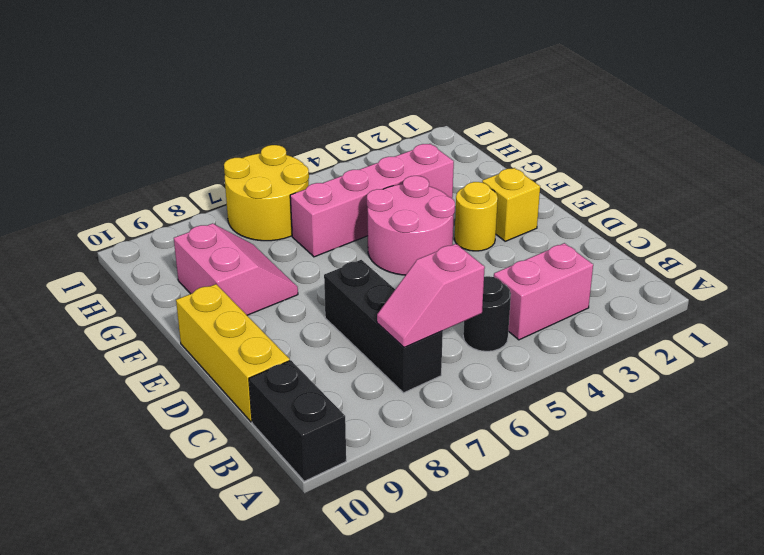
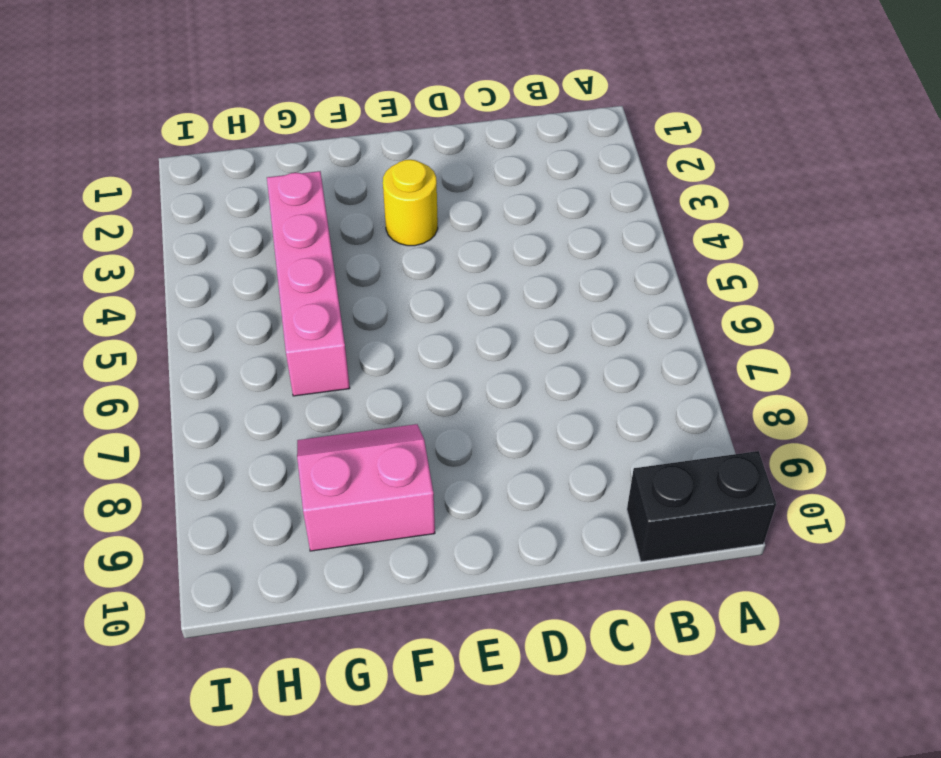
none -> pink brick B3:B4 level 1
none -> black round brick B5 level 1
none -> black brick B7:D7 level 1

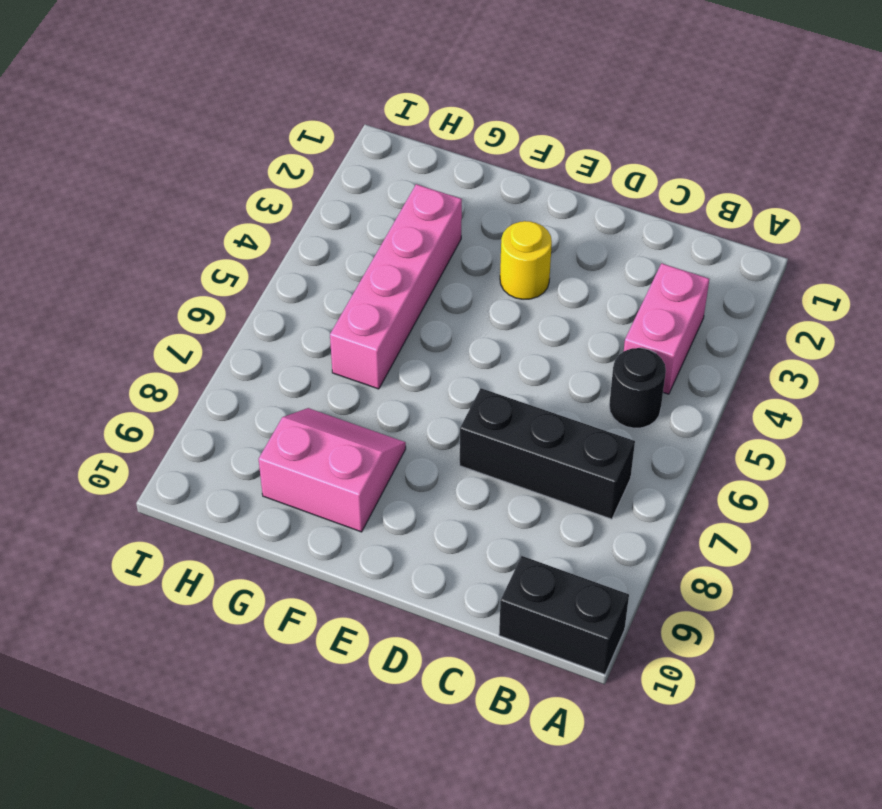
none -> yellow brick C10:E10 level 1
none -> yellow brick E2 level 1
none -> pink round brick E4:F5 level 1

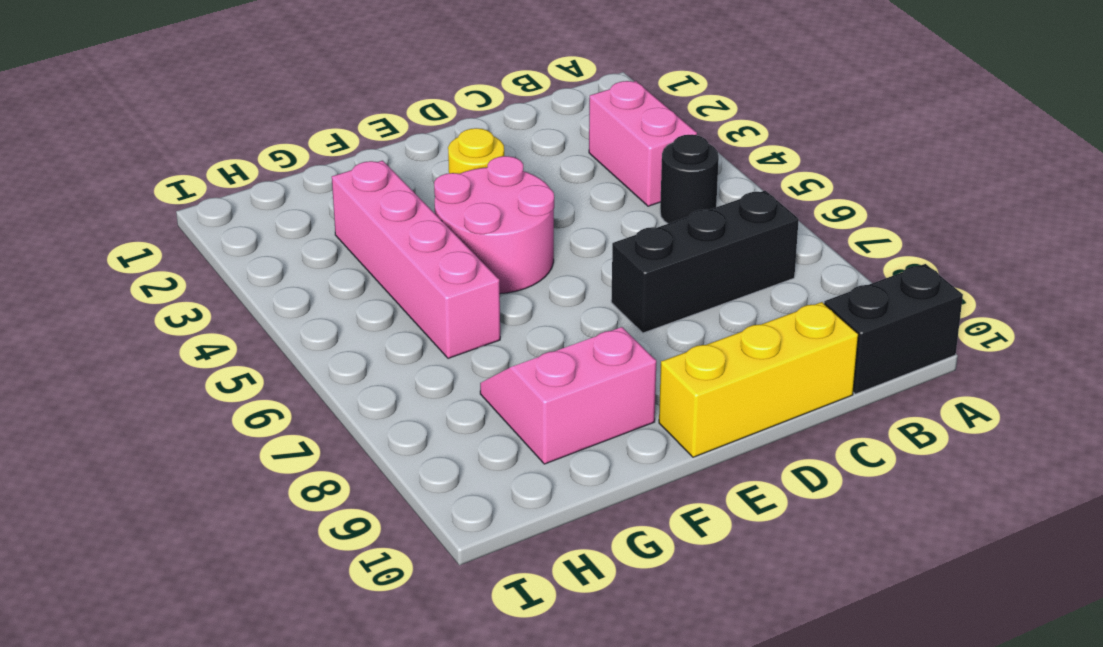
none -> yellow brick E2 level 1
none -> yellow round brick H6:I7 level 1
none -> pink slope B6:B7 level 2 top 6

